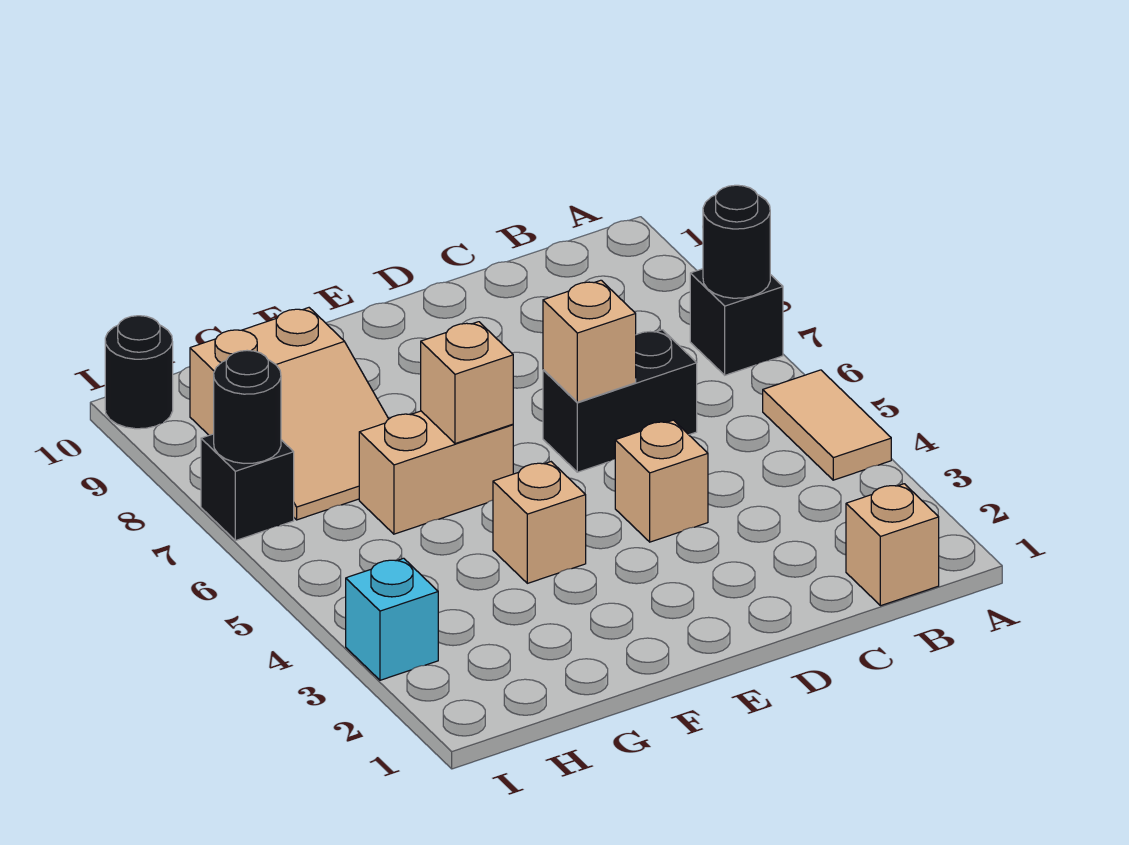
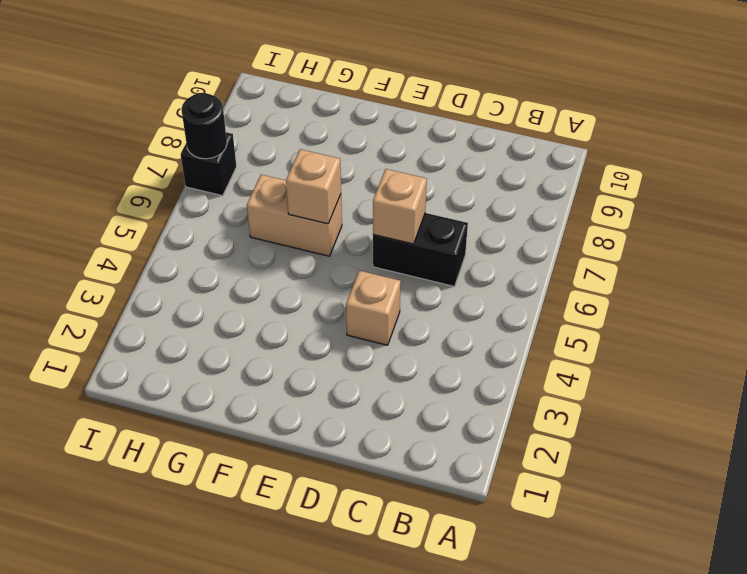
none -> tan tile A4:A5 level 1
none -> black brick A7 level 1
none -> tan brick B1 level 1

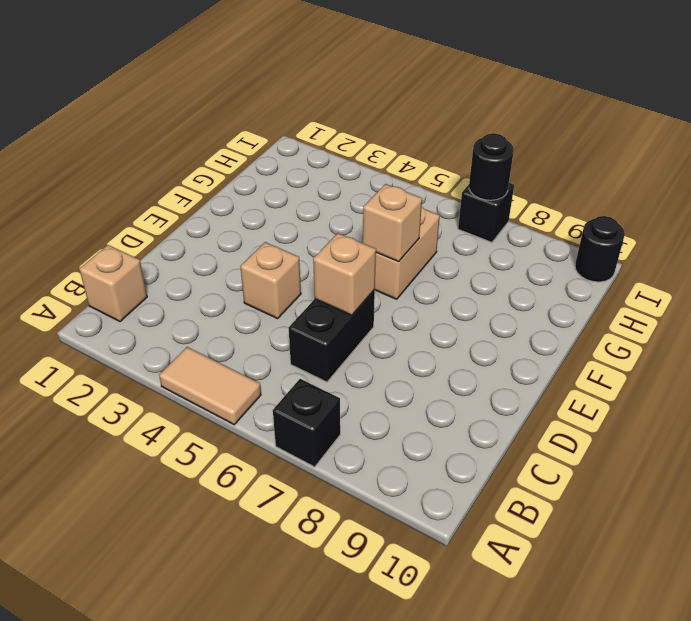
none -> tan brick F4 level 1
none -> tan slope G7:H9 level 1 top 9
none -> cyan brick I3 level 1

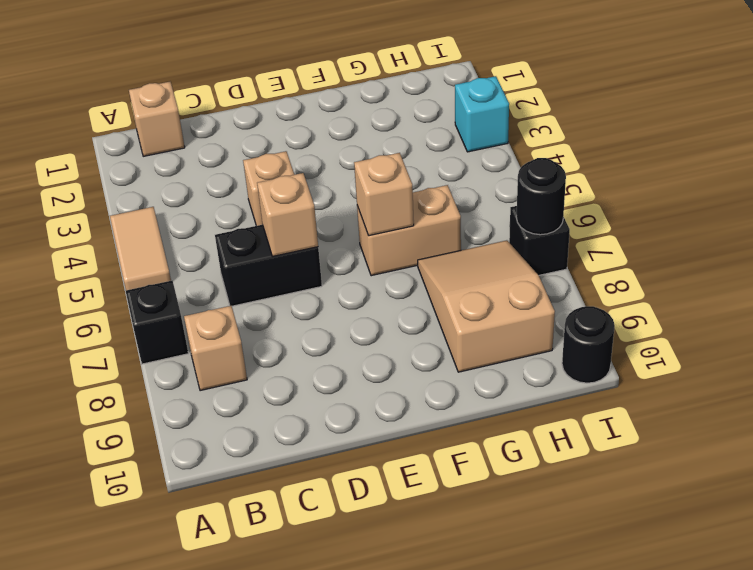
tan brick B8 level 1 -> tan brick F4 level 1
none -> black round brick A7 level 2

